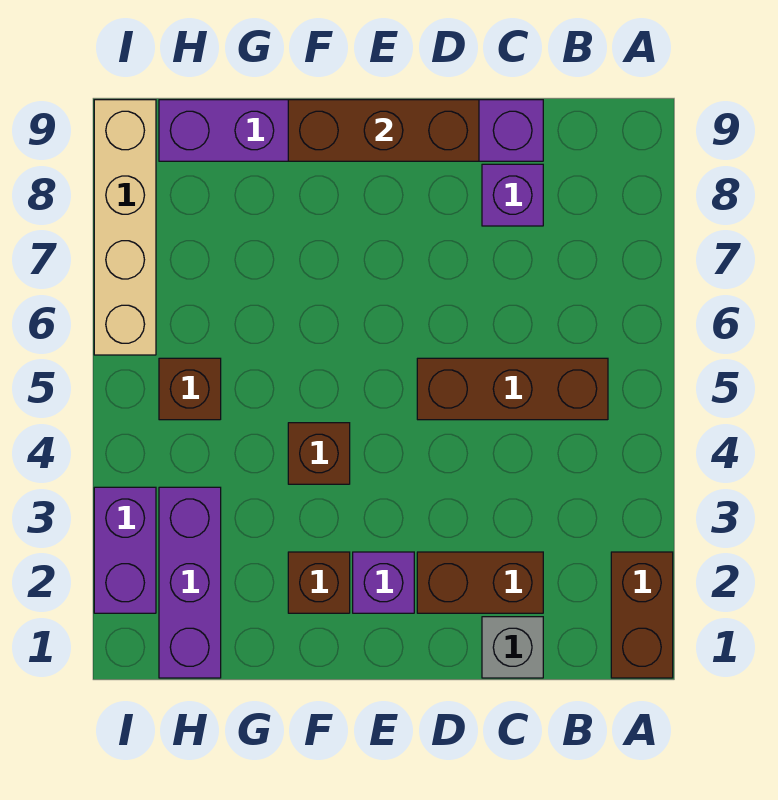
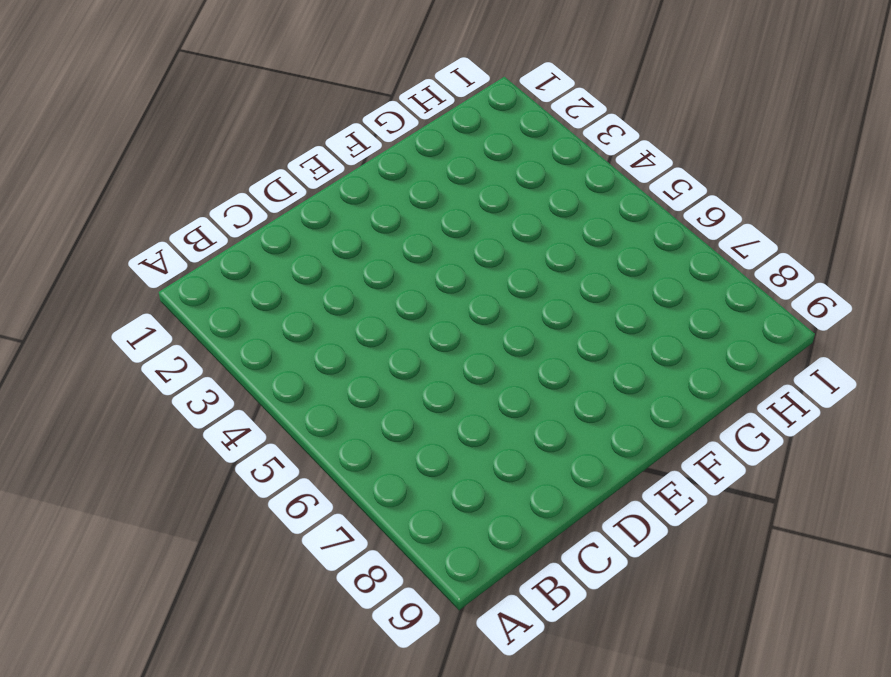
none -> brown brick A1:A2 level 1
none -> brown brick B5:D5 level 1
none -> grey brick C1 level 1

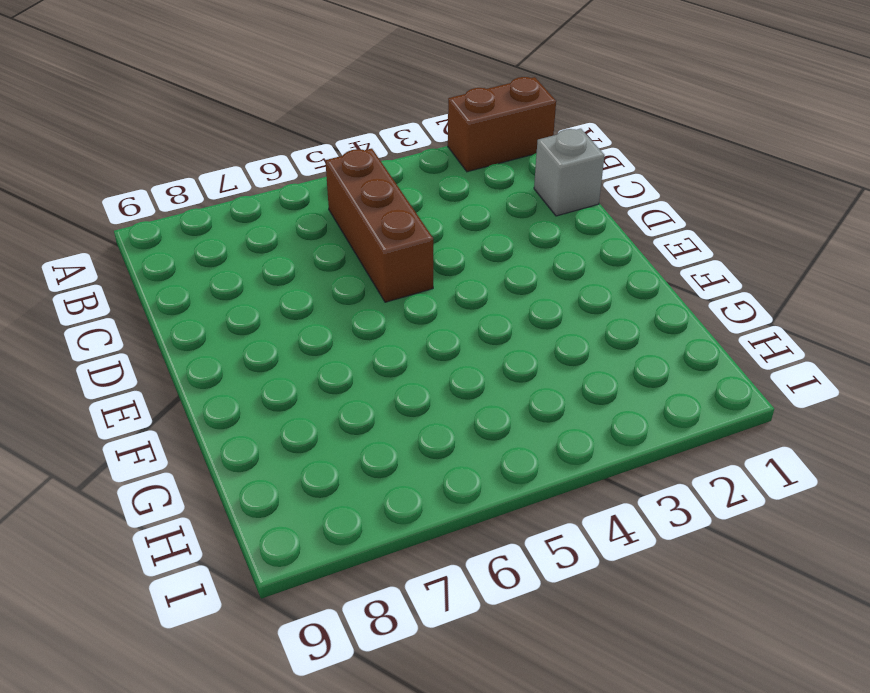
none -> brown brick C2:D2 level 1
none -> purple brick C8 level 1
none -> purple brick C9:H9 level 1

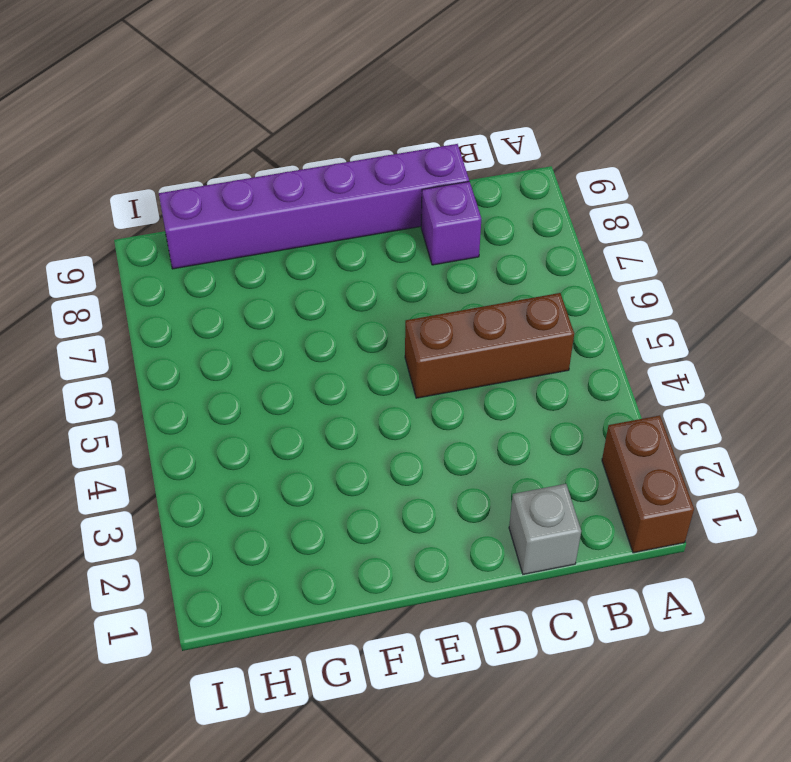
none -> brown brick C2:D2 level 1
none -> purple brick E2 level 1
none -> brown brick F2 level 1

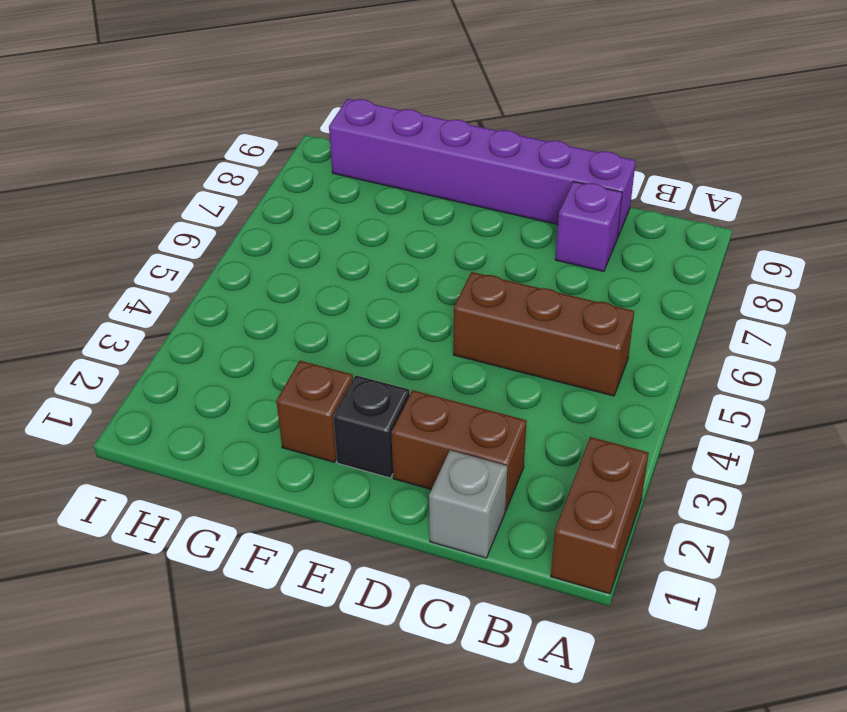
black brick E2 level 1 -> purple brick E2 level 1
none -> brown brick F4 level 1
none -> purple brick H1:H3 level 1
none -> brown brick H5 level 1

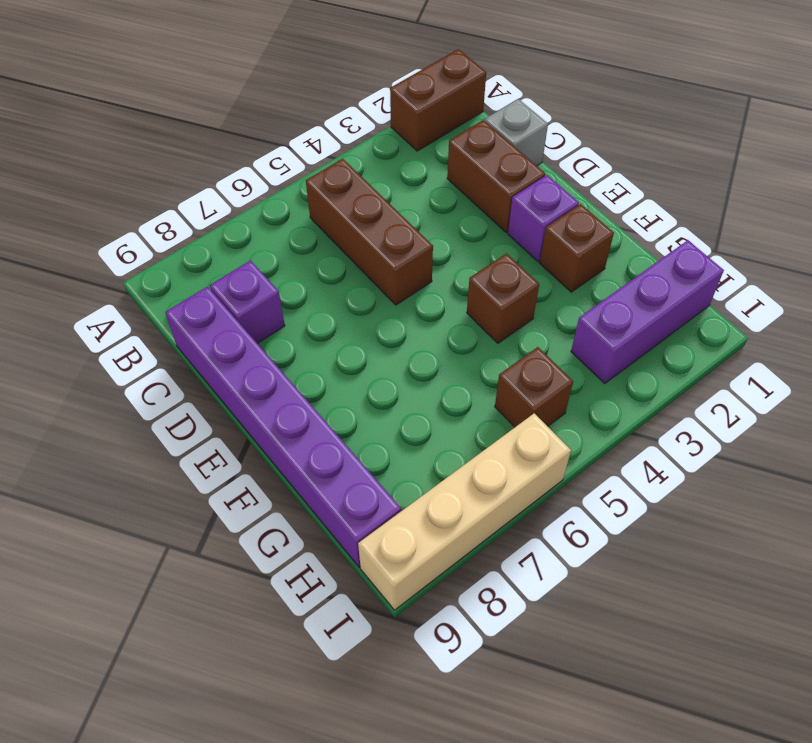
none -> purple brick I2:I3 level 1
none -> brown brick D9:F9 level 2

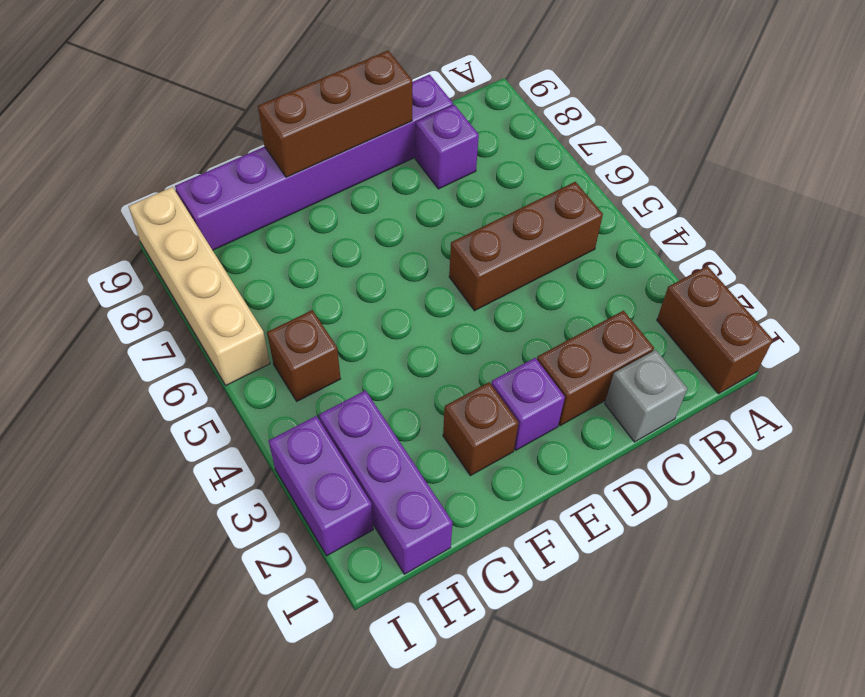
none -> brown brick F4 level 1

